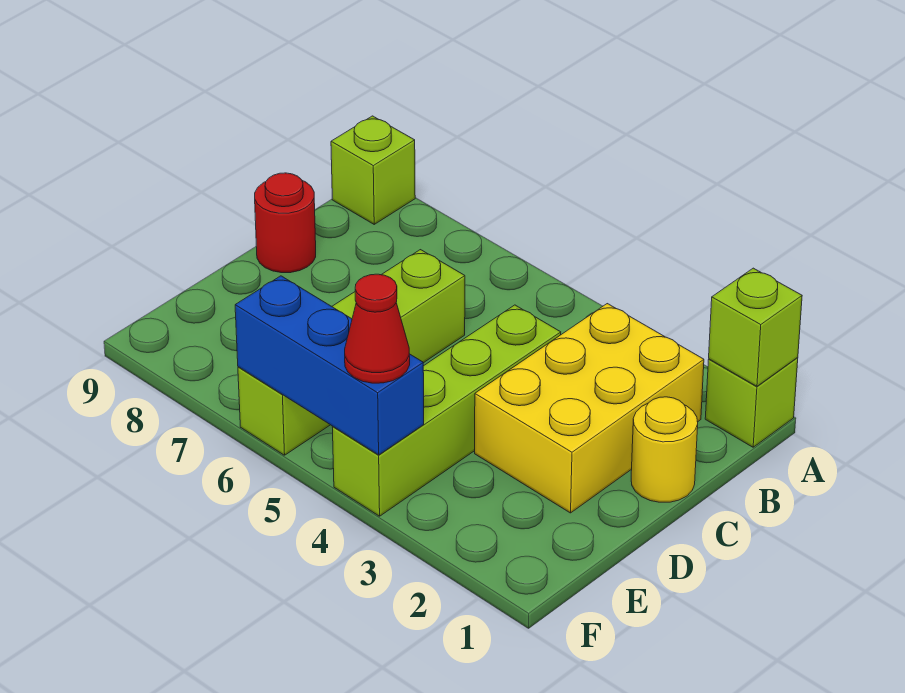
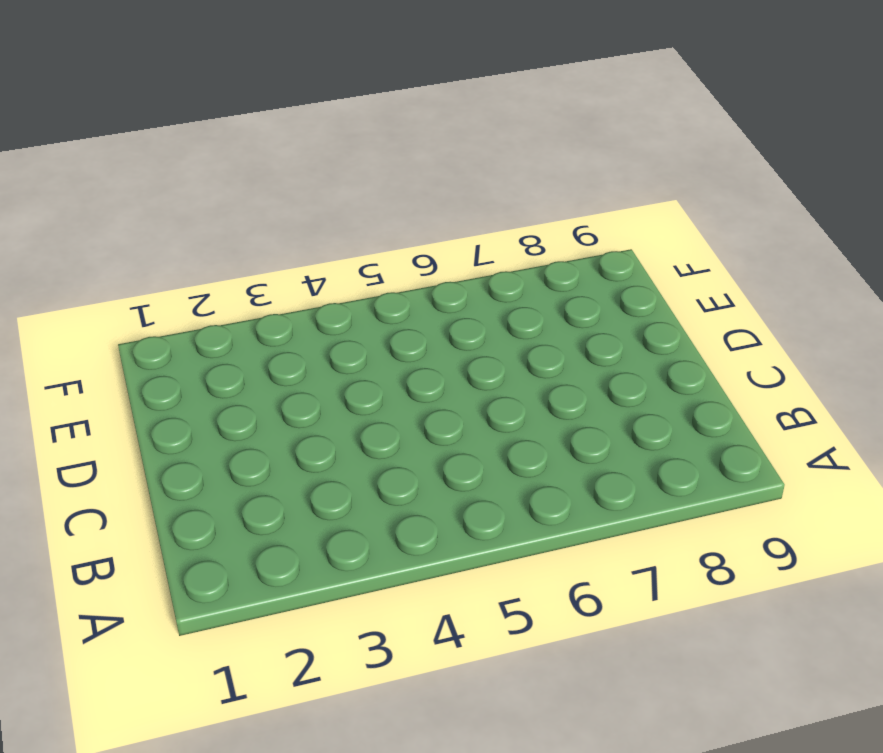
none -> lime brick A1 level 1
none -> lime brick A9 level 1

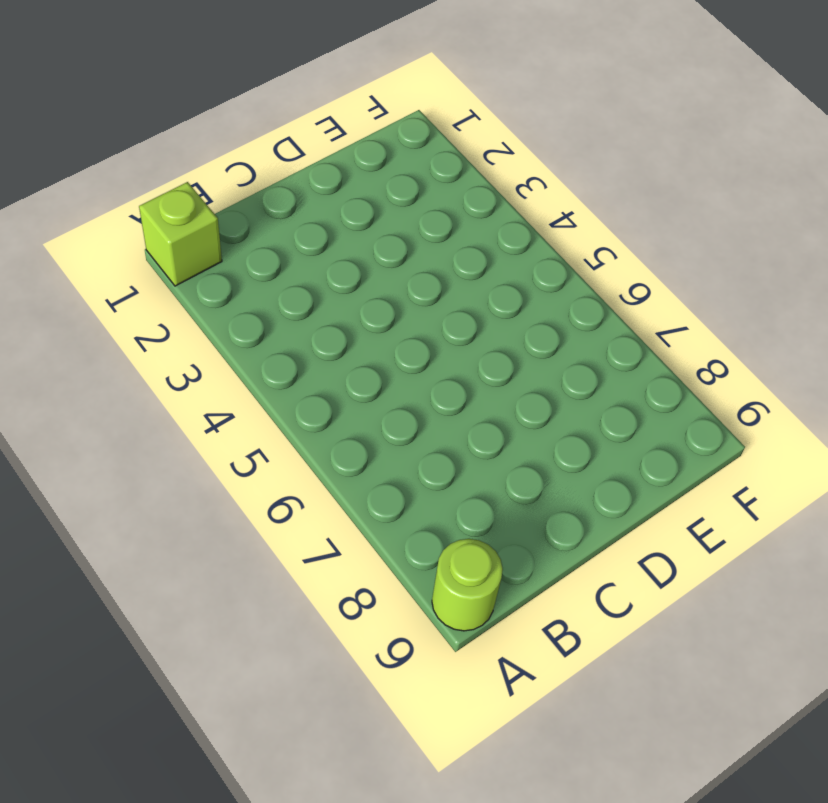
lime round brick A9 level 1 -> lime brick A9 level 1
none -> yellow brick B2:D3 level 1
none -> yellow round brick C1 level 1

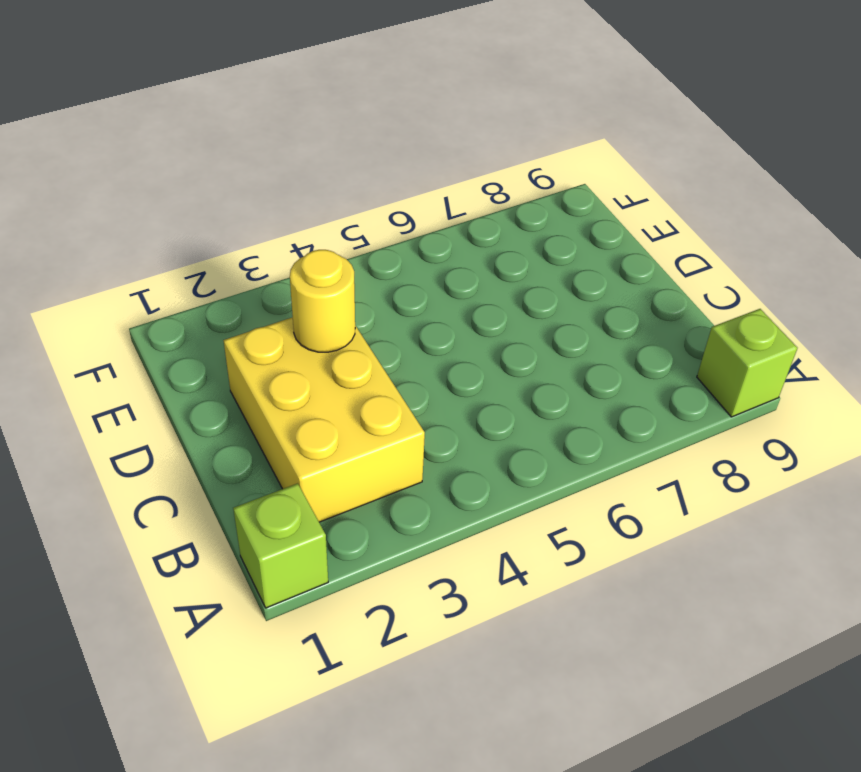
yellow round brick D3 level 2 -> yellow round brick C1 level 1
none -> lime brick C4:F4 level 1
none -> lime brick C6:F6 level 1

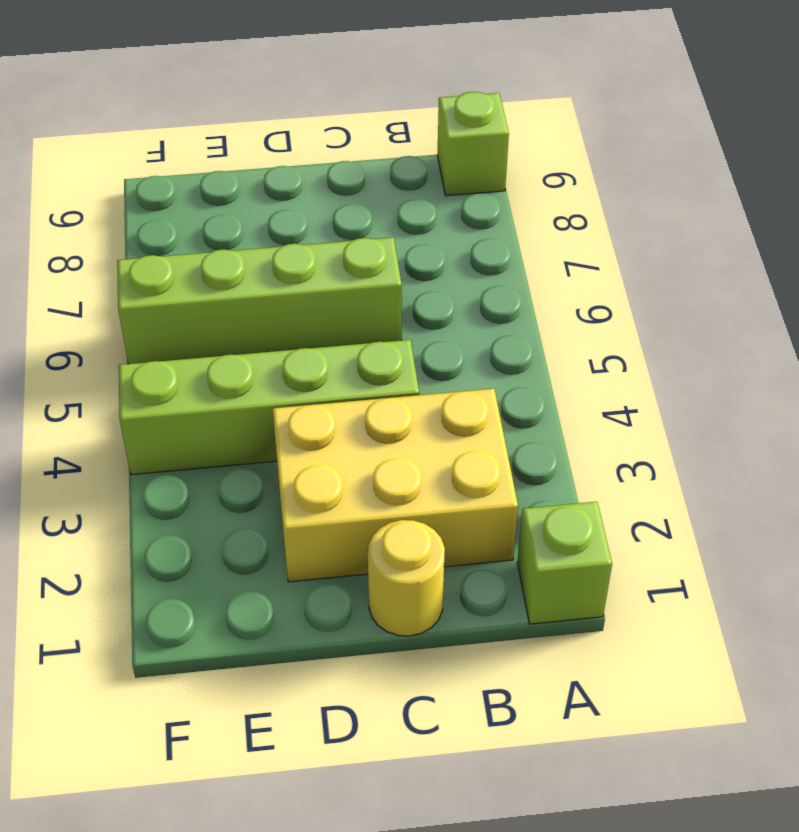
none -> red round brick C9 level 1
none -> lime brick A1 level 2

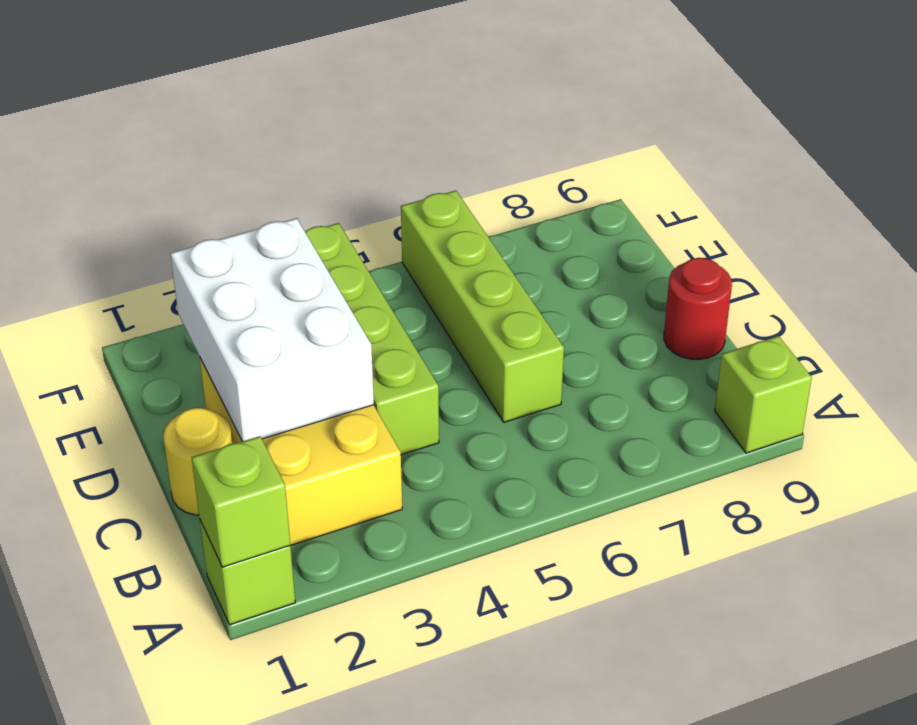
white brick C2:E3 level 2 -> none
none -> blue brick F4:F6 level 2
none -> red cone F4 level 3

